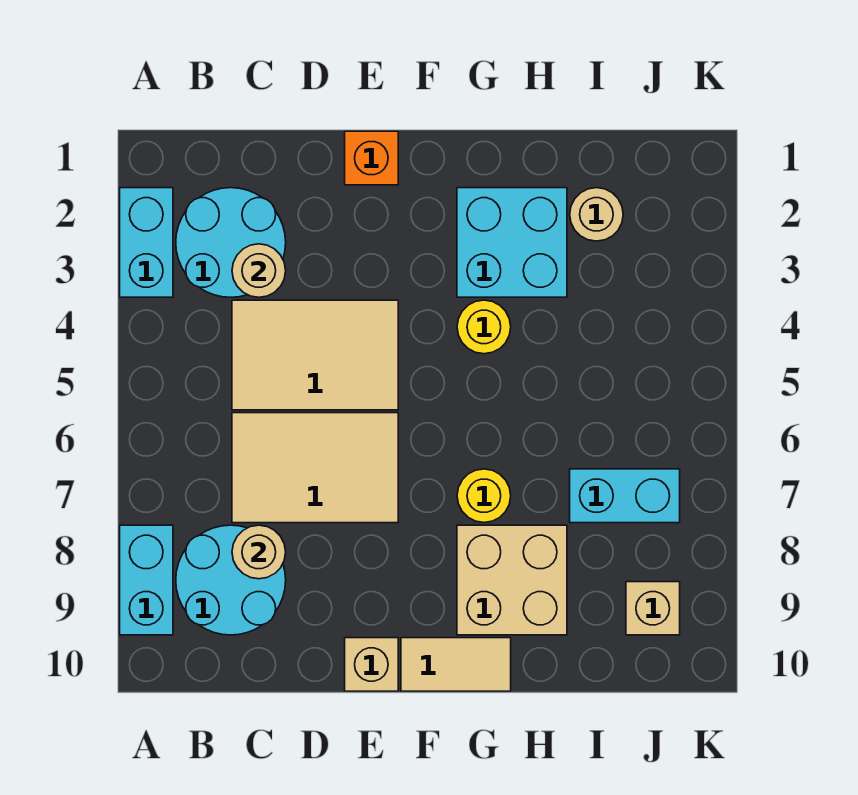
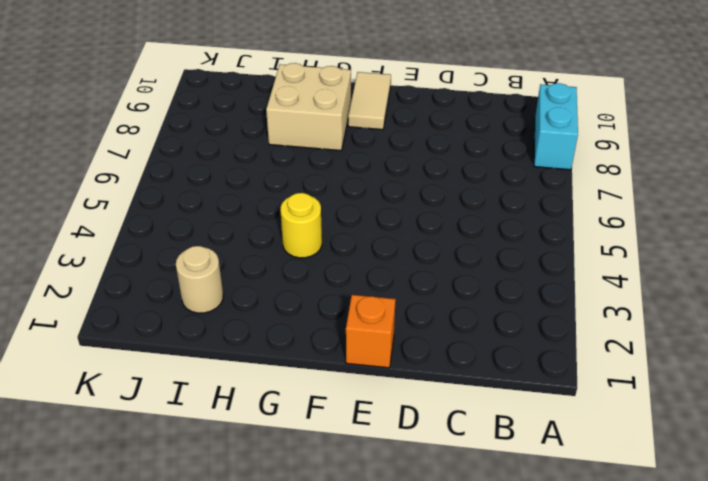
tan tile F9:F10 level 1 -> tan tile F10:G10 level 1
none -> cyan brick A2:A3 level 1
none -> cyan round brick B2:C3 level 1
none -> cyan round brick B8:C9 level 1

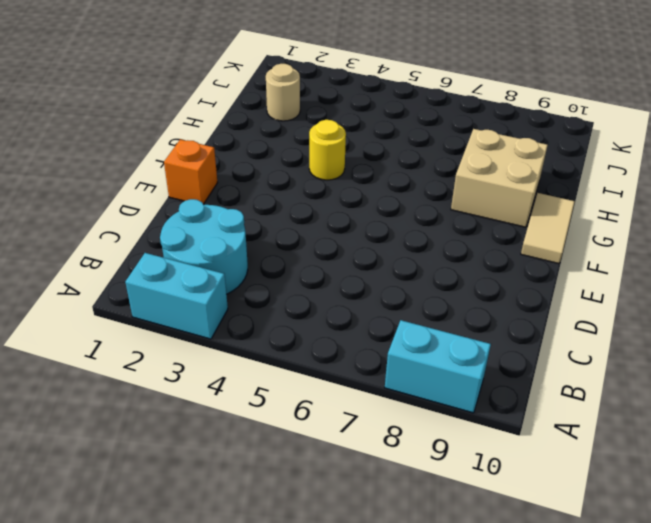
none -> cyan round brick B8:C9 level 1
none -> tan tile C4:E5 level 1
none -> tan tile C6:E7 level 1

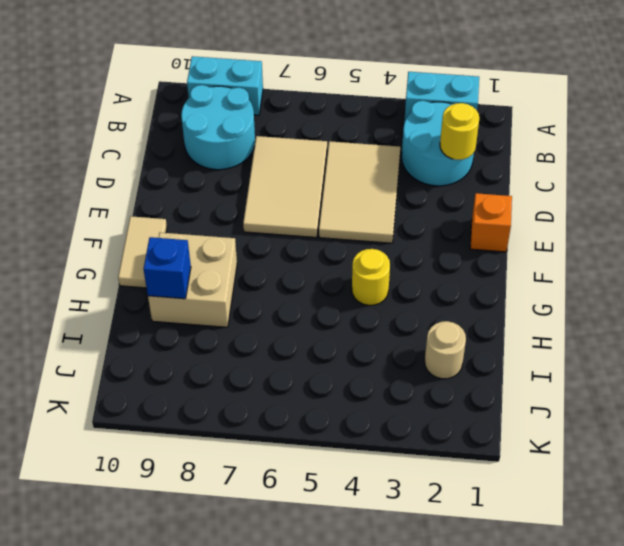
yellow round brick C2 level 2 -> yellow round brick G7 level 1
blue brick H9 level 2 -> none
none -> tan brick E10 level 1
none -> cyan brick G2:H3 level 1
none -> cyan brick I7:J7 level 1

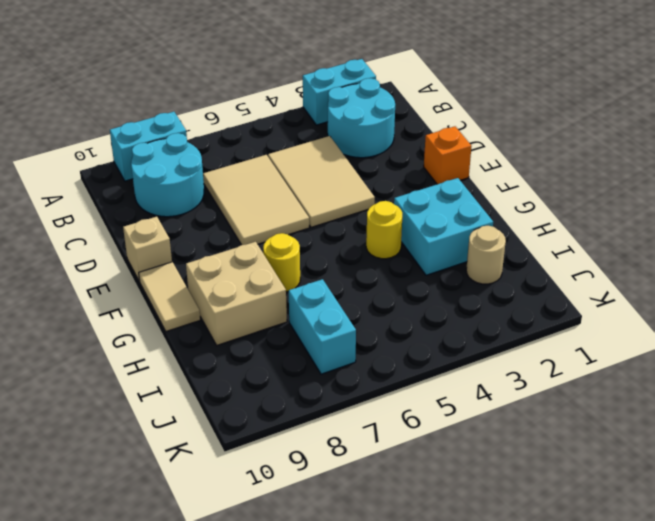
none -> tan brick J9 level 1
none -> tan round brick C3 level 2
none -> tan round brick C8 level 2

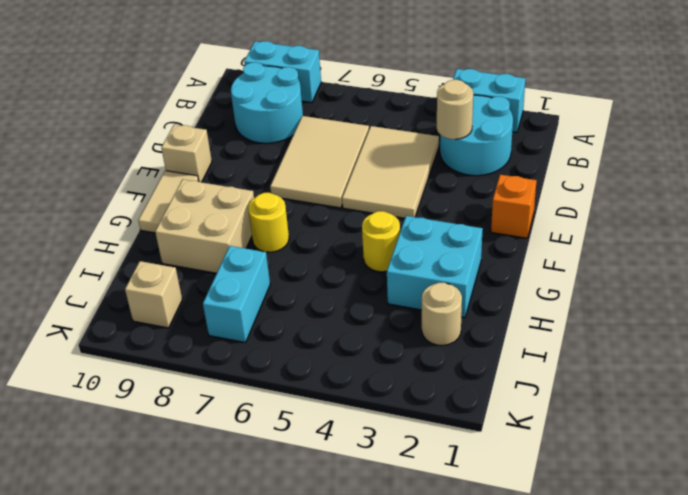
none -> tan round brick C8 level 2

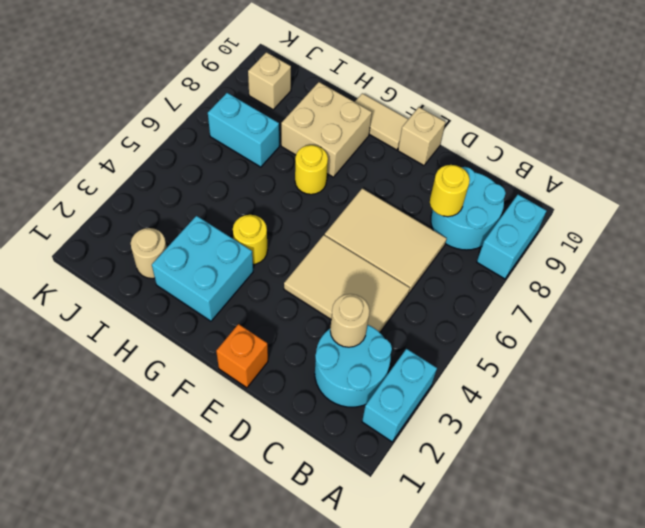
yellow round brick C8 level 2 -> tan round brick C8 level 2

